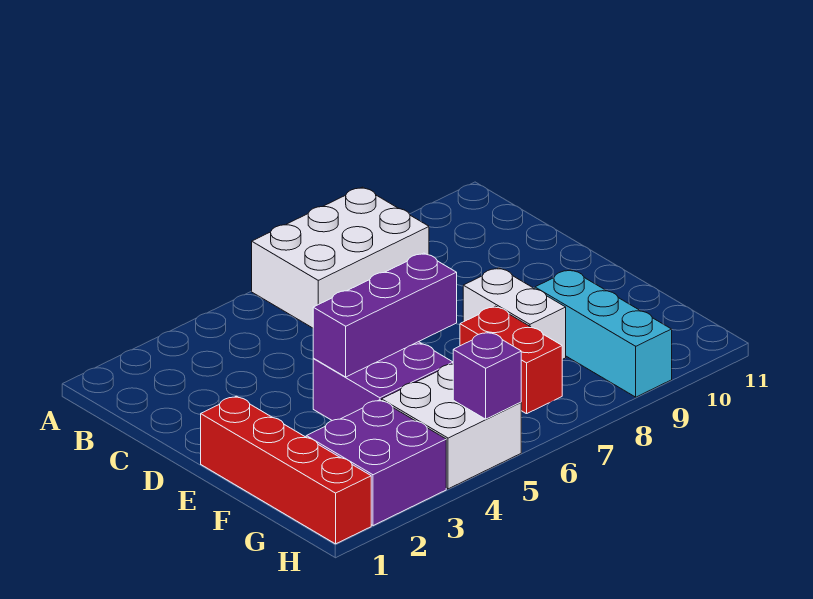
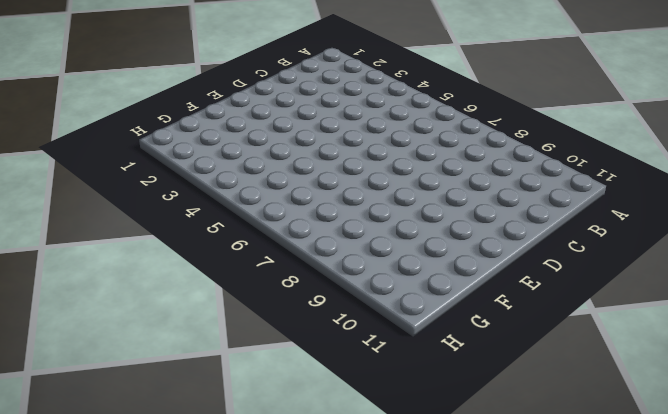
none -> white brick A6:B8 level 1
none -> red brick E1:H1 level 1

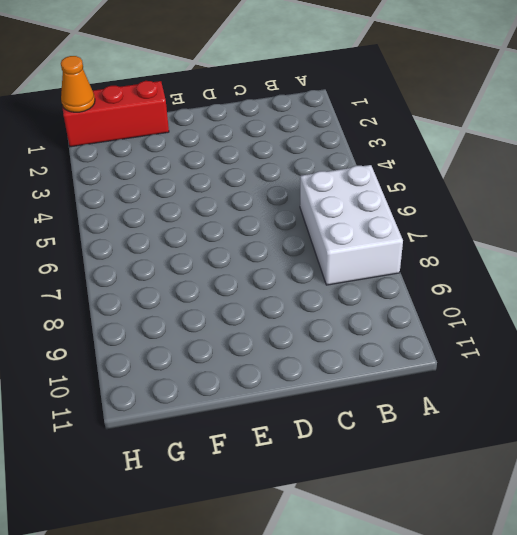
red brick F1:H1 level 1 -> red brick E1:H1 level 1
orange cone H1 level 2 -> none
none -> purple brick E4:F5 level 1
none -> white brick E8:F8 level 1

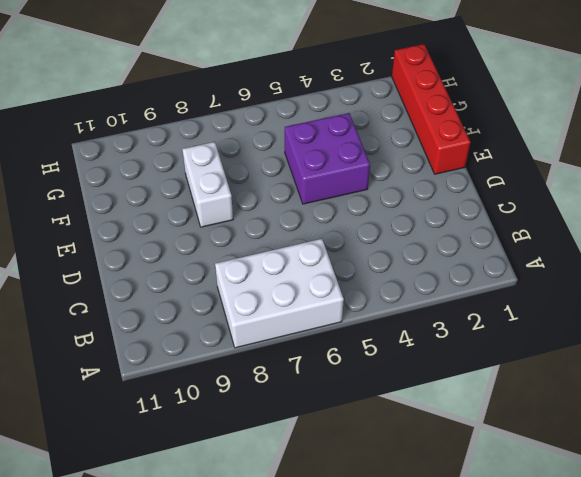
none -> red brick F7:G7 level 1
none -> cyan brick F9:H9 level 1

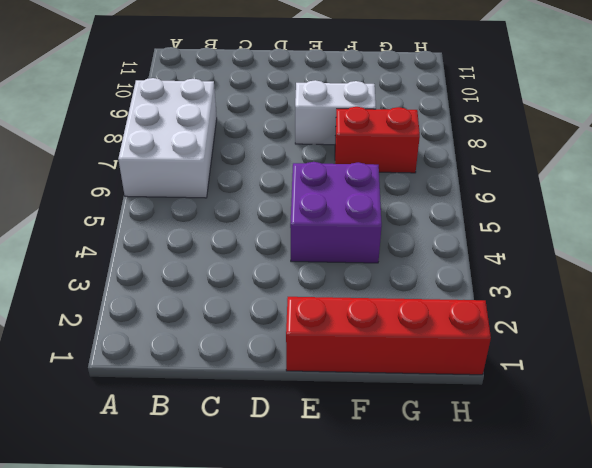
none -> cyan brick F9:H9 level 1
none -> purple brick G2:H3 level 1

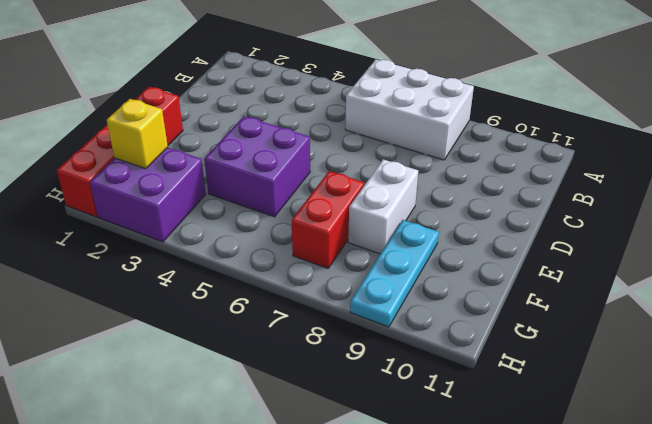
cyan plate F9:H9 level 1 -> cyan brick F9:H9 level 1
yellow brick G2 level 2 -> none
none -> white brick G4:H5 level 1
none -> purple brick E4:E6 level 2

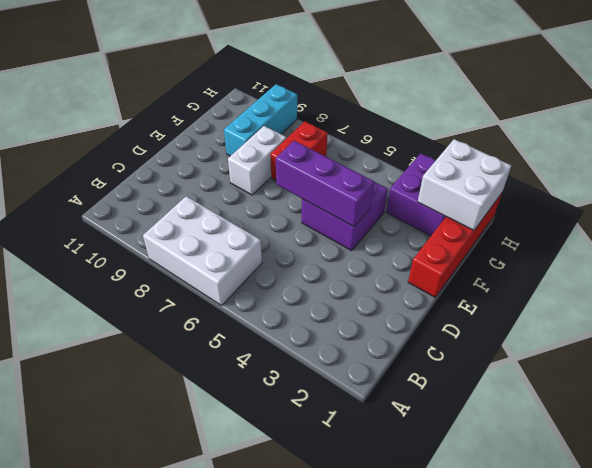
white brick G1:H2 level 2 -> white brick G4:H5 level 1
none -> purple brick H5 level 2

